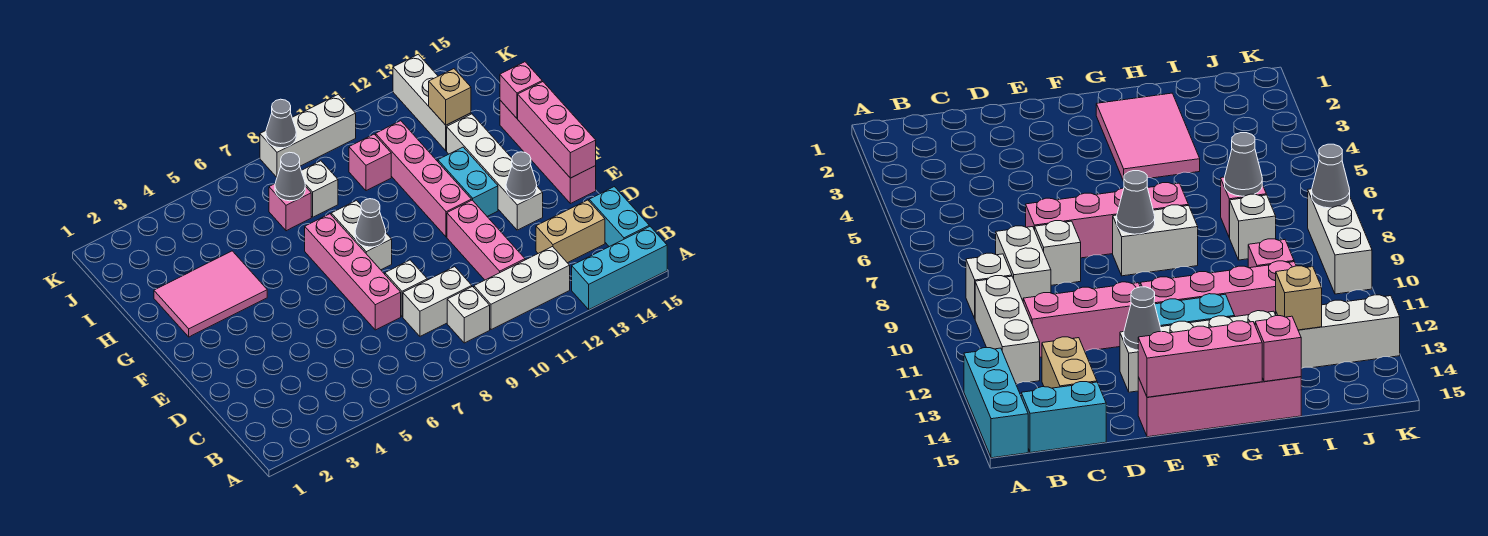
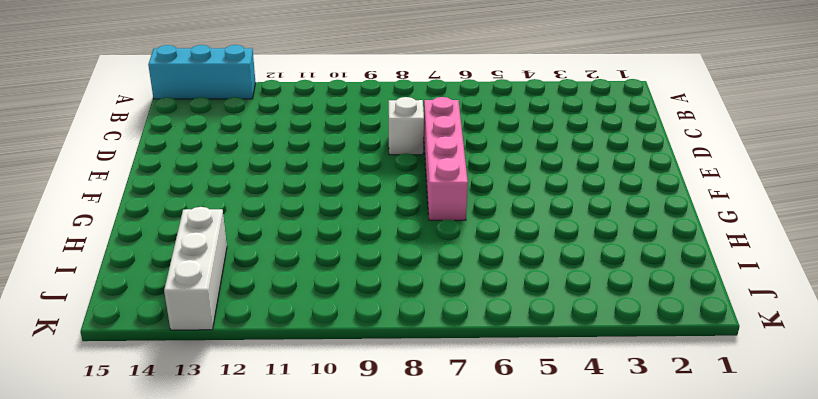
none -> white brick B9 level 1
none -> white brick B10:B12 level 1
none -> cyan brick B15:C15 level 1

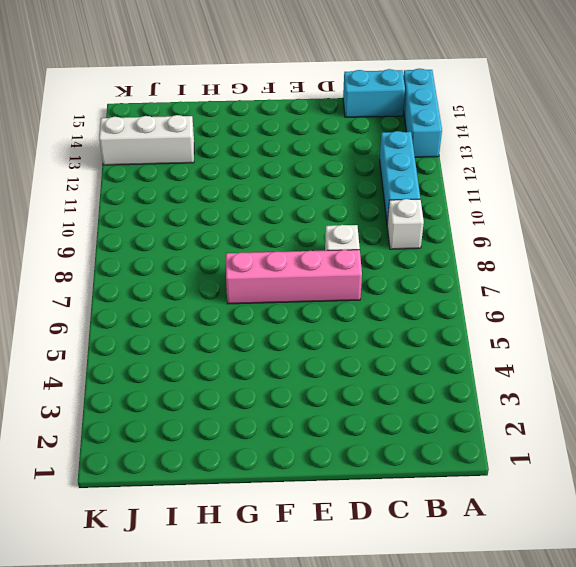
cyan brick B10:B12 level 1 -> white brick B10:B12 level 1
none -> white brick C8:C9 level 1
none -> pink brick C11:E11 level 1
none -> tan brick C13:C14 level 1

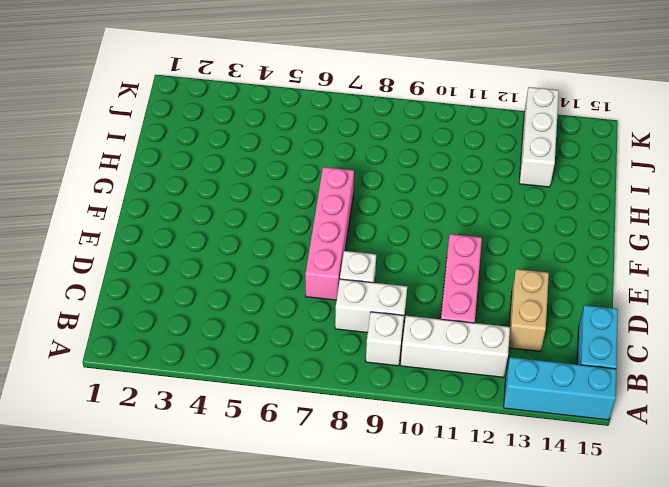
tan brick C13:D13 level 1 -> tan brick C13:C14 level 1
none -> white brick E13:H13 level 1
none -> pink brick E15:H15 level 1
none -> white brick F8:G8 level 1

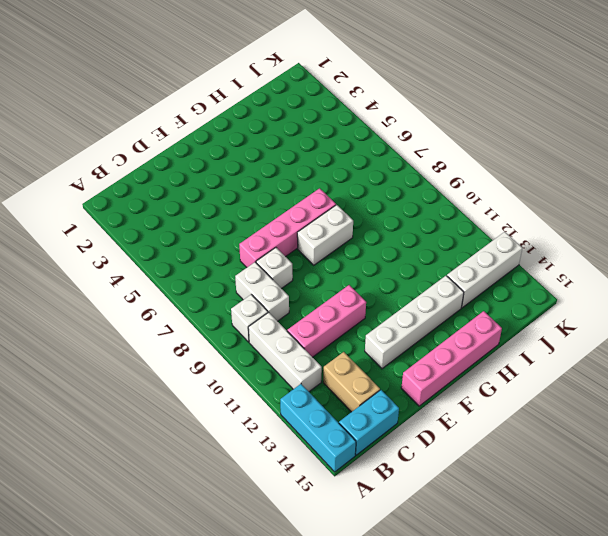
none -> pink brick F11:I11 level 1
none -> cyan brick F12:G12 level 1
none -> pink tile G2:H4 level 1

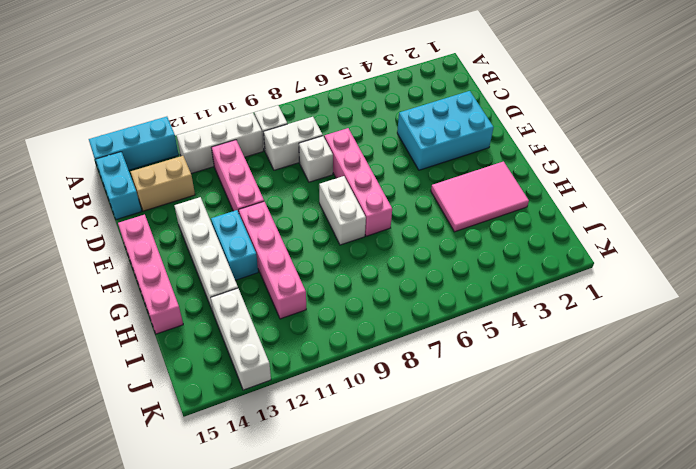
cyan brick D2:E4 level 1 -> none
none -> pink brick I7 level 1
none -> white brick I8 level 1
none -> pink brick I10 level 1

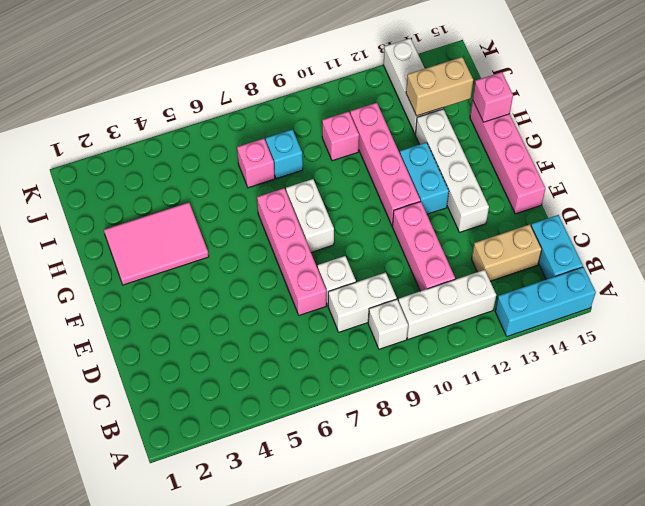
cyan brick I8 level 1 -> white brick I8 level 1
tan brick I13:I14 level 2 -> tan brick I13 level 2
none -> white brick K8:K10 level 1
none -> grey cone E13 level 2
none -> pink brick E15:G15 level 2

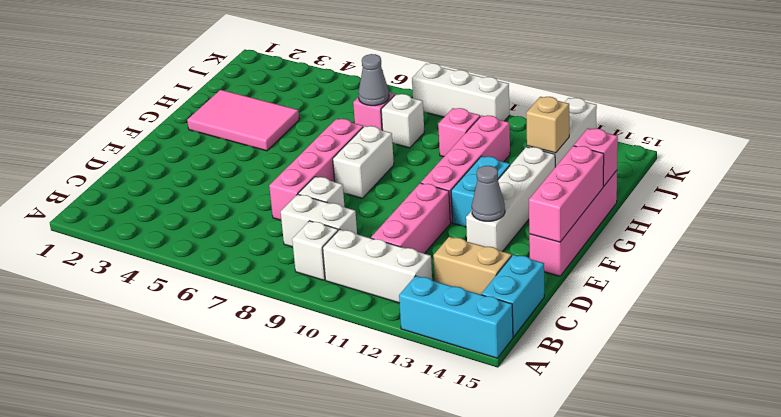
none -> grey cone F8 level 2
none -> grey cone K8 level 2

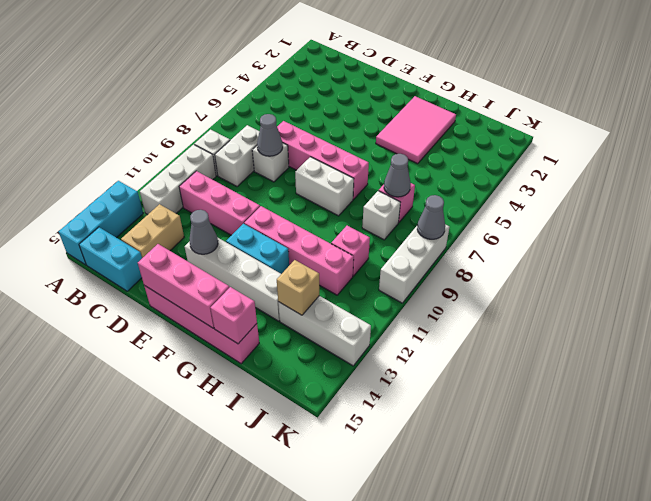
grey cone D8 level 2 -> grey cone F8 level 2

